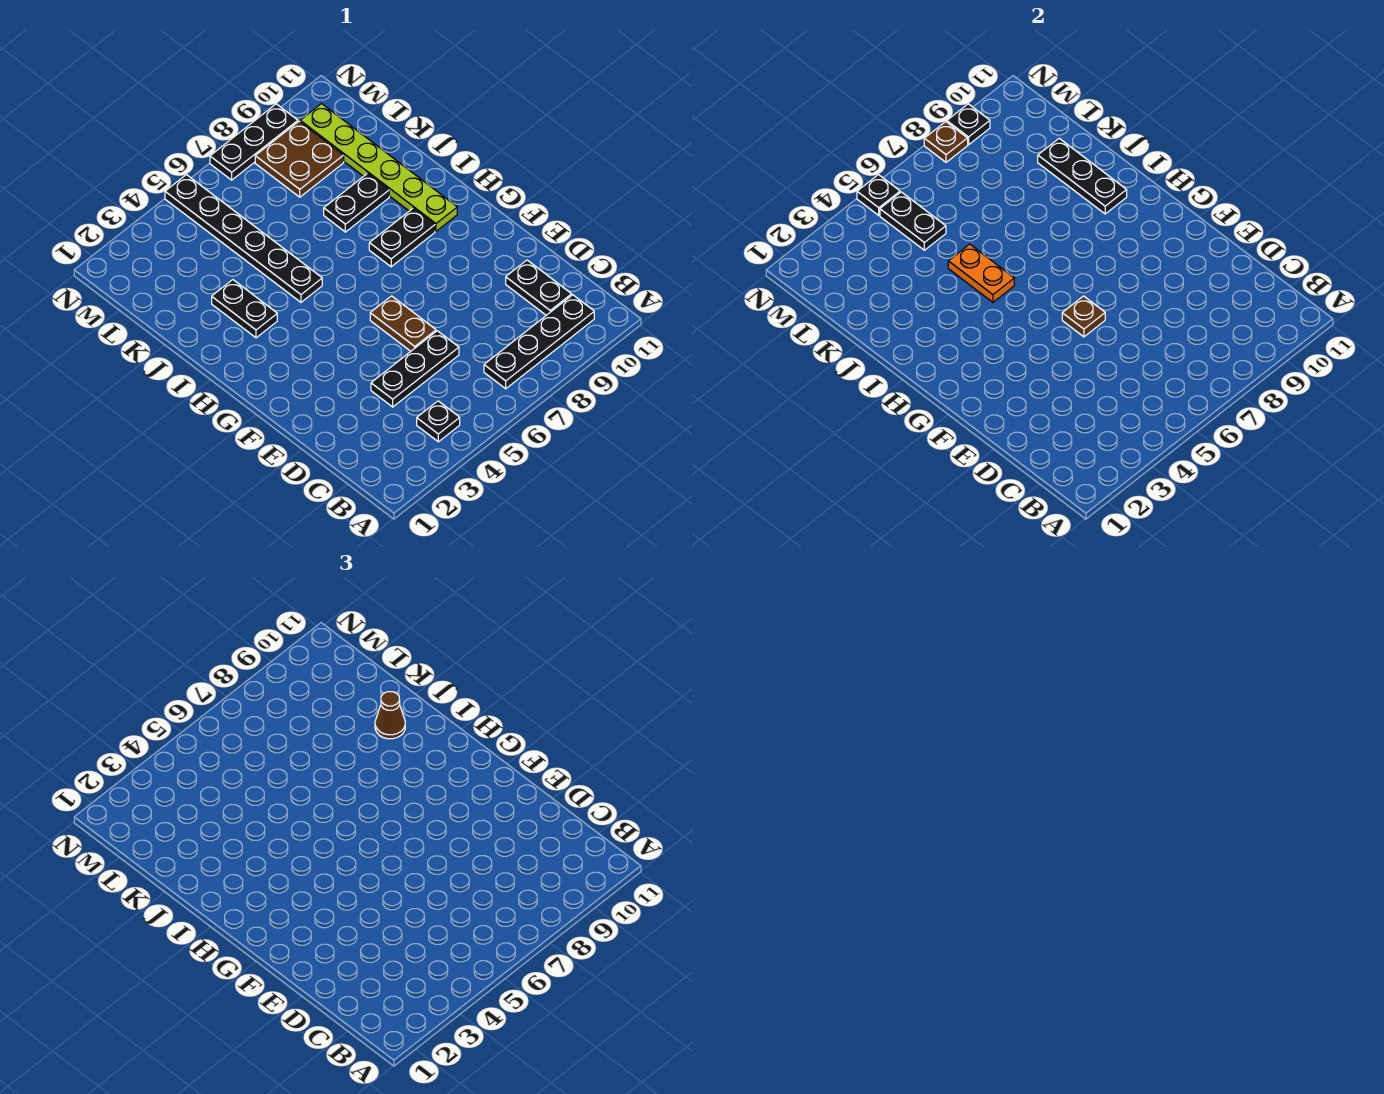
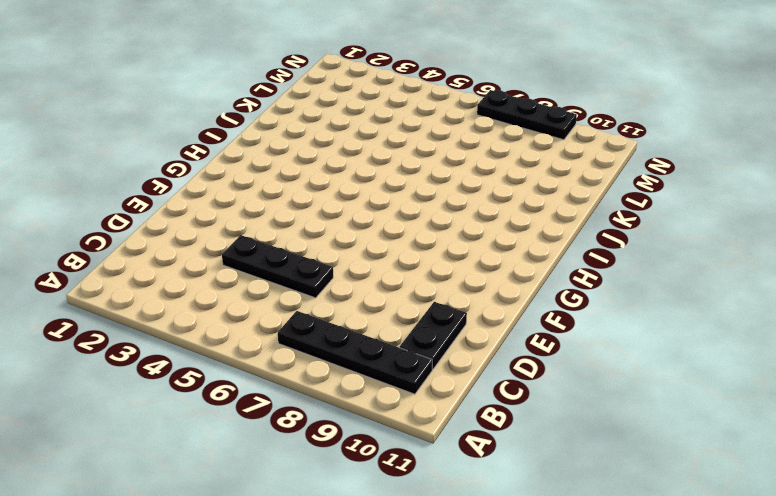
none -> black plate B4 level 1
none -> brown plate E6:F6 level 1
none -> black plate H8:H9 level 1

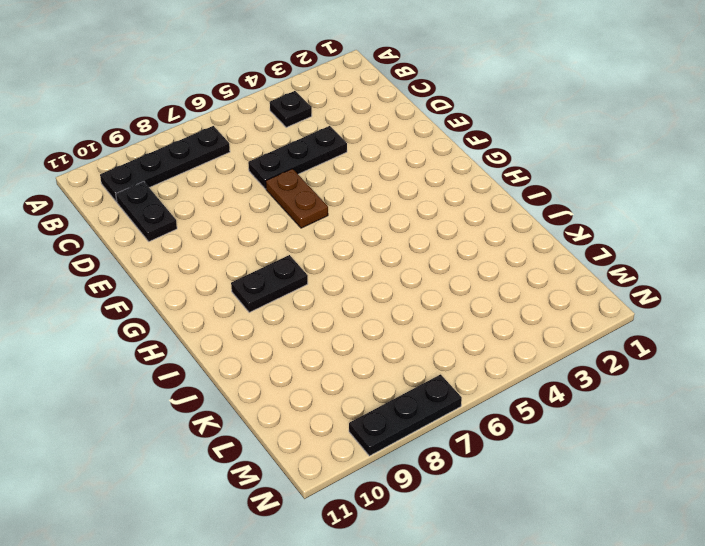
none -> lime plate H10:M10 level 1
none -> black plate I3:J3 level 1
none -> black plate I5:N5 level 1

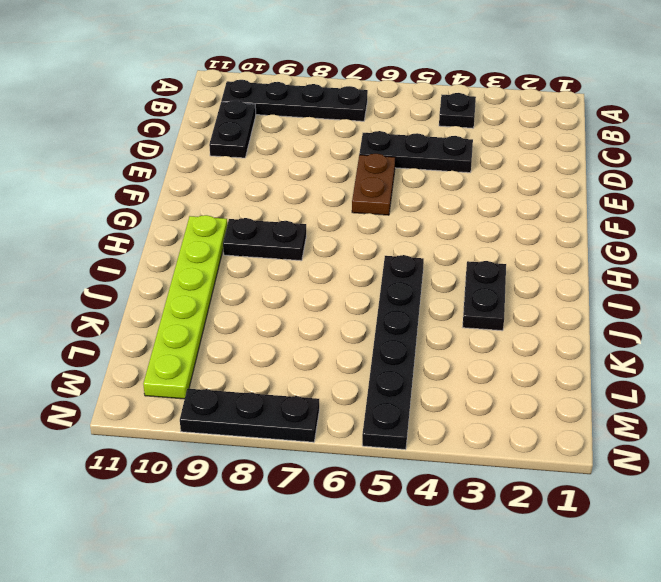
none -> black plate J8:J9 level 1
none -> brown plate L8:M9 level 1
none -> brown plate F6 level 2

